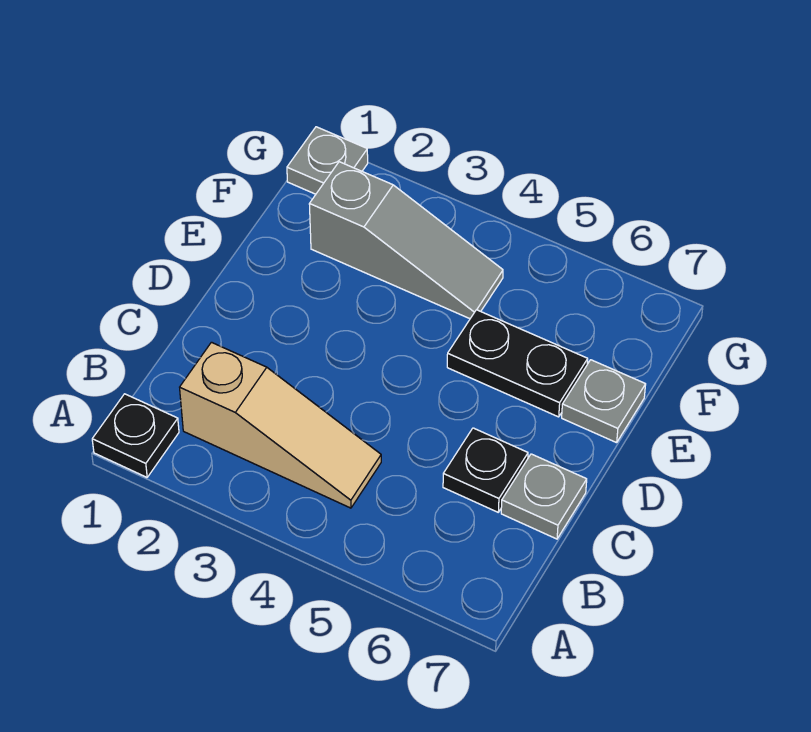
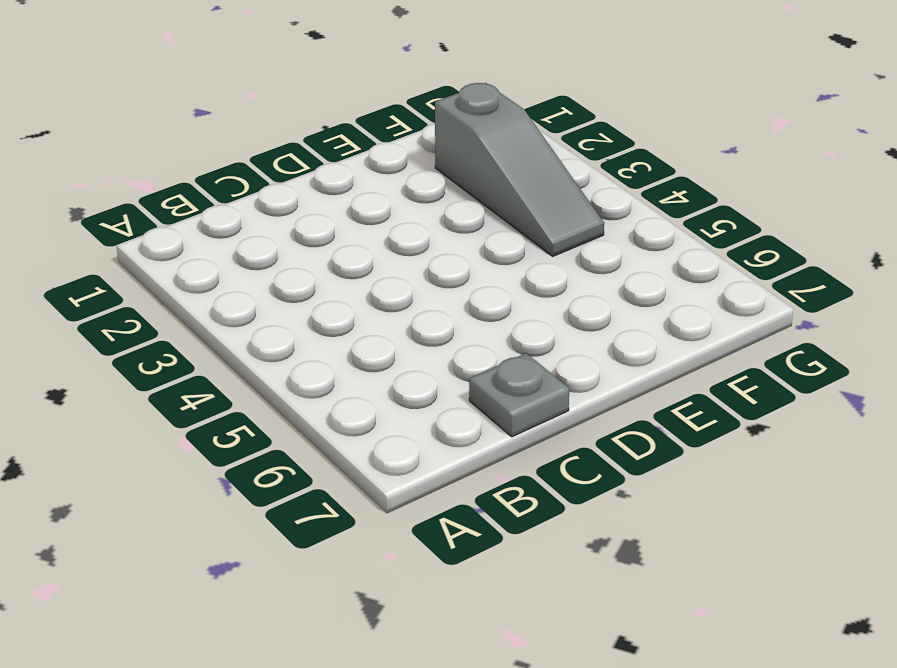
none -> black plate A1 level 1
none -> tan slope B2:B4 level 1 top 2

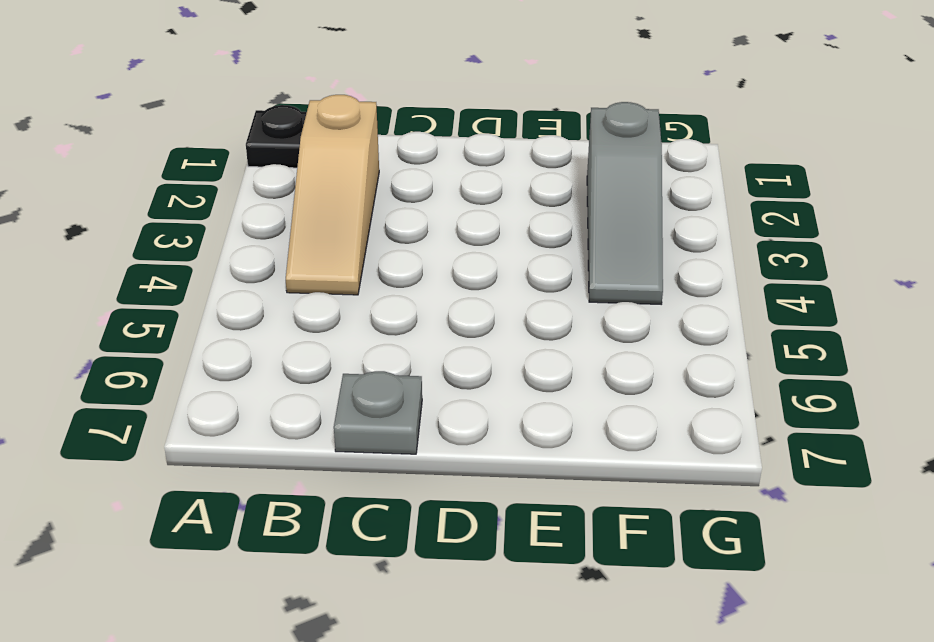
none -> black plate C6 level 1
none -> black plate E5:E6 level 1

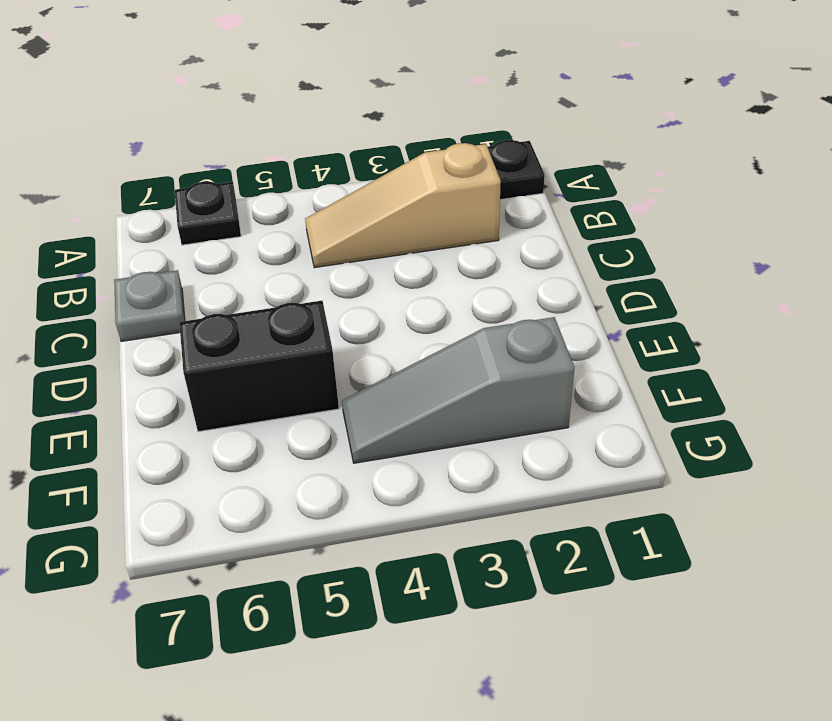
black plate A6 level 1 -> black plate C6 level 1
black brick E5:E6 level 1 -> black plate E5:E6 level 1
none -> grey plate E7 level 1
none -> grey plate G1 level 1

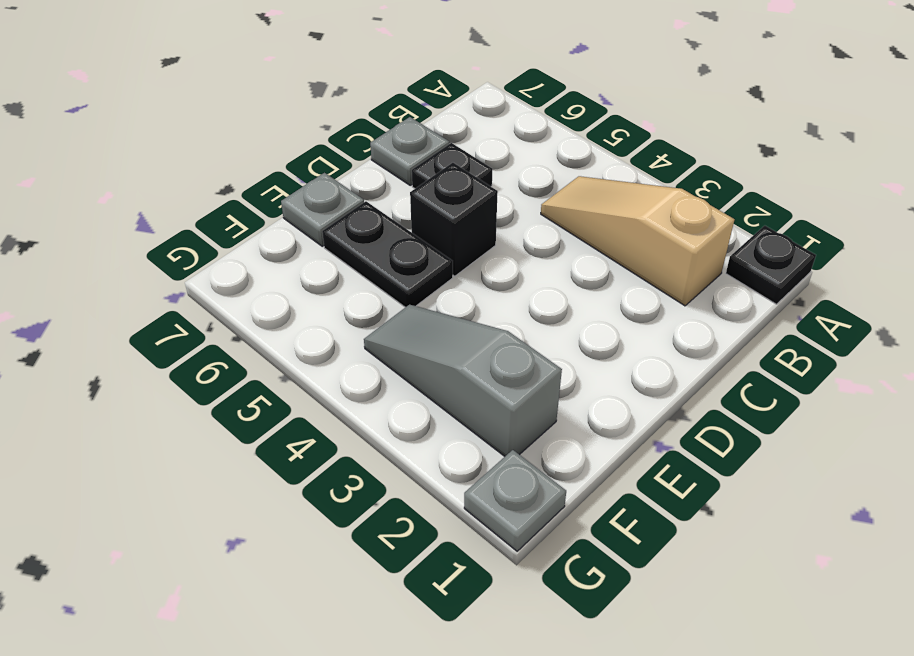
black brick D5 level 1 -> none

